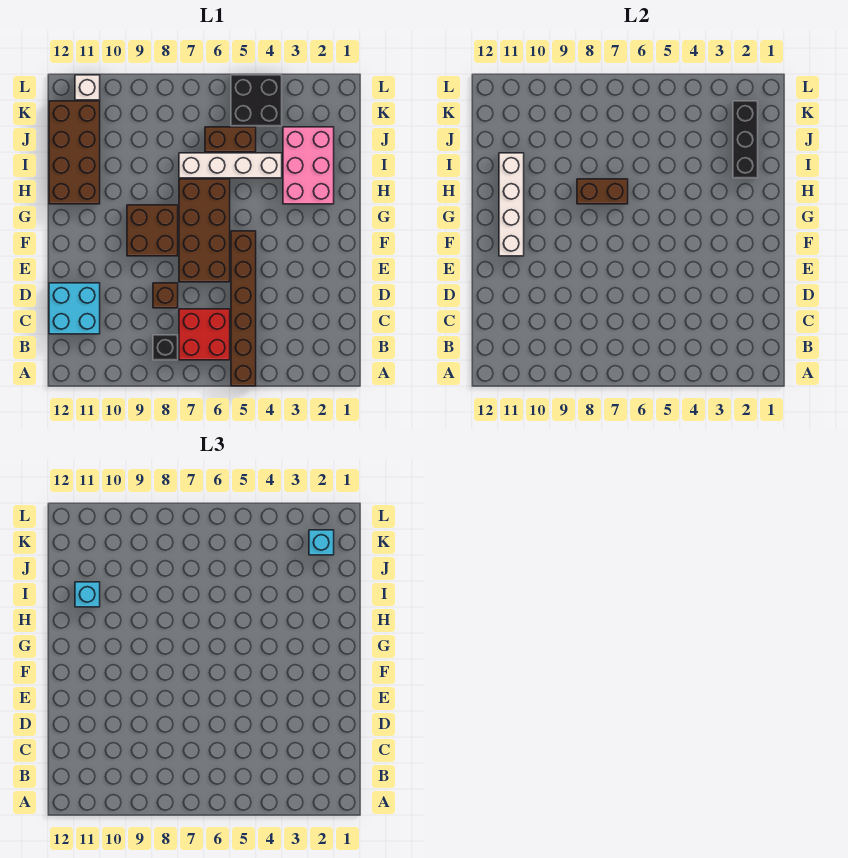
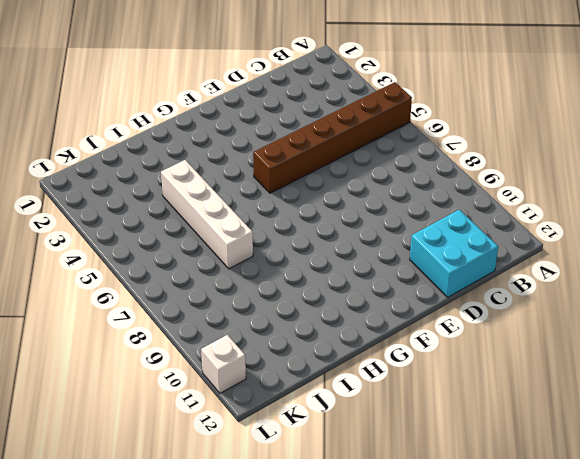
none -> red brick B6:C7 level 1
none -> black brick B8 level 1
none -> brown brick D8 level 1

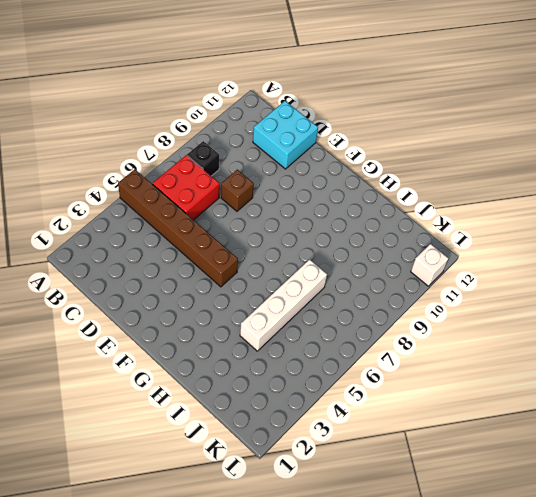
none -> brown brick E6:H7 level 1
none -> brown brick F8:G9 level 1
none -> pink brick H2:J3 level 1

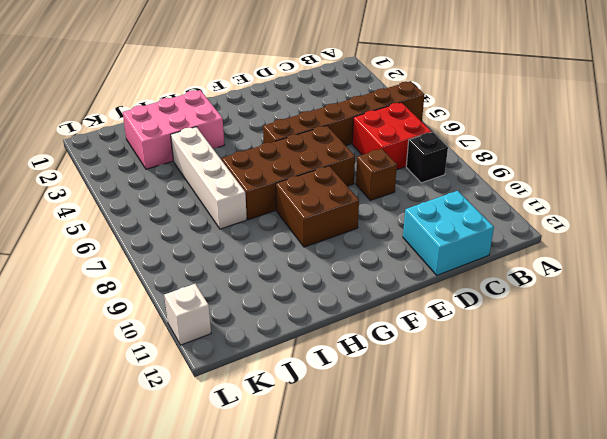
none -> brown brick H11:K12 level 1
none -> brown brick J5:J6 level 1
none -> black brick K4:L5 level 1

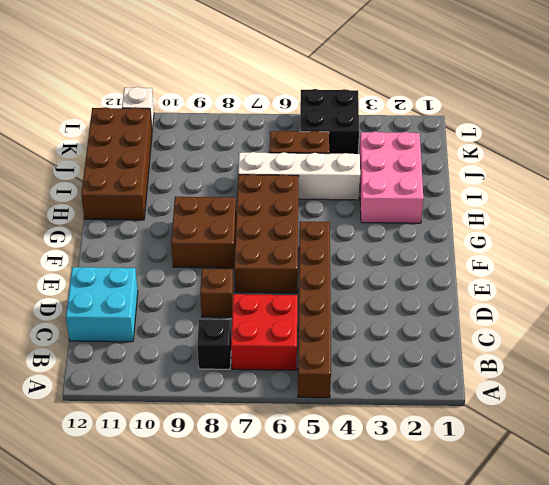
none -> white brick F11:I11 level 2
none -> brown brick H7:H8 level 2
none -> black brick I2:K2 level 2

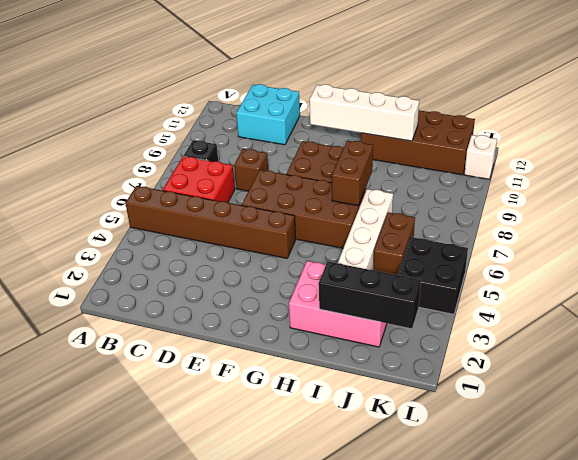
none -> cyan brick I11 level 3
none -> cyan brick K2 level 3

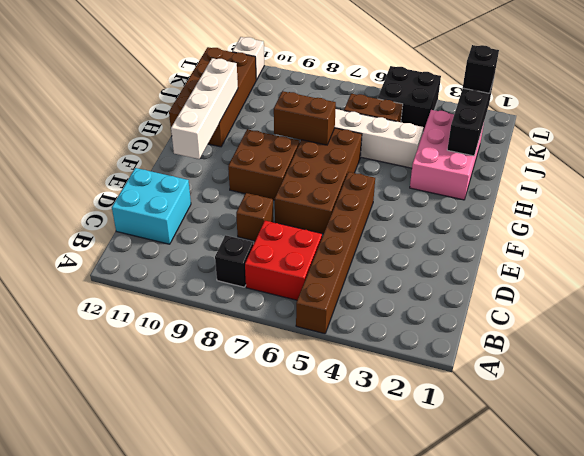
black brick K2 level 3 -> cyan brick K2 level 3
none -> cyan brick I11 level 3

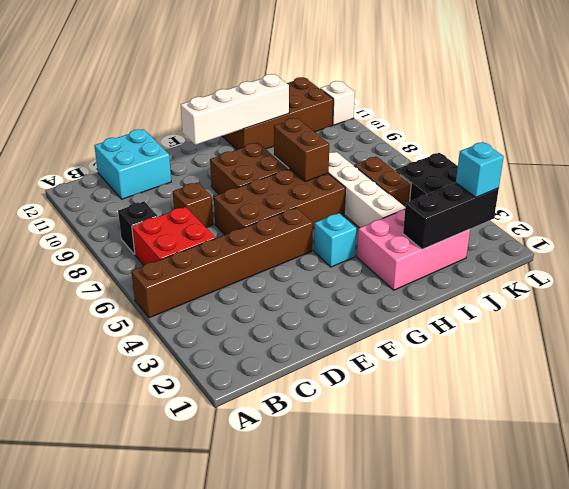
cyan brick G4 level 1 -> cyan brick I11 level 3

